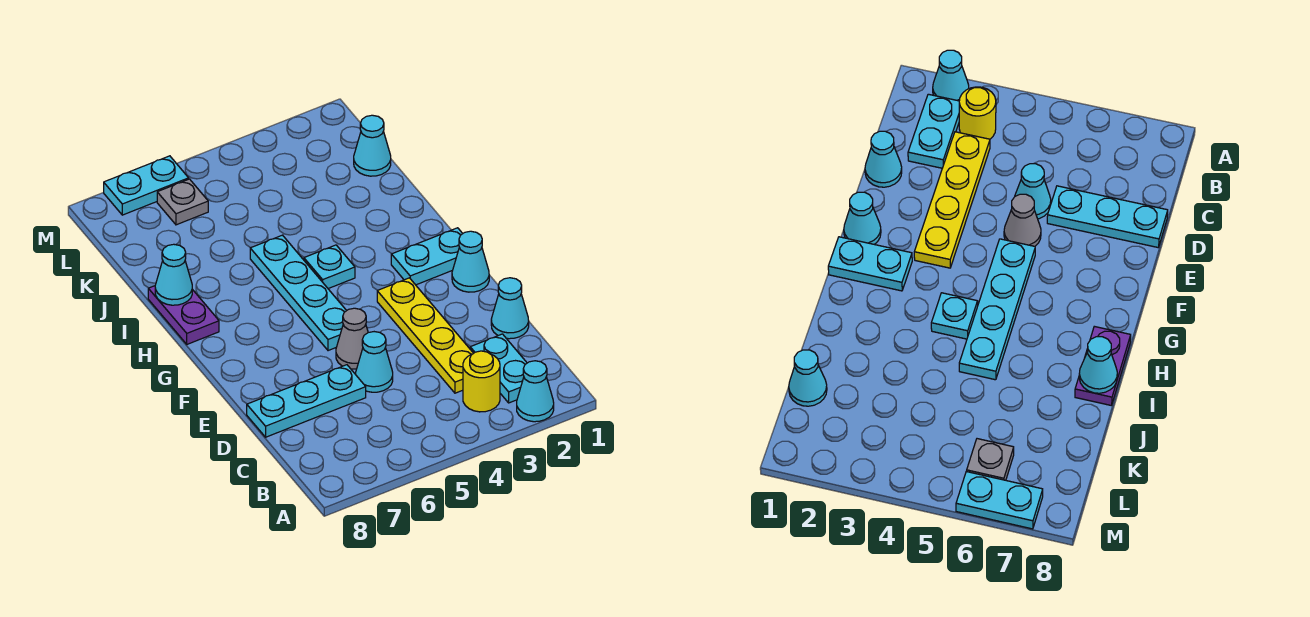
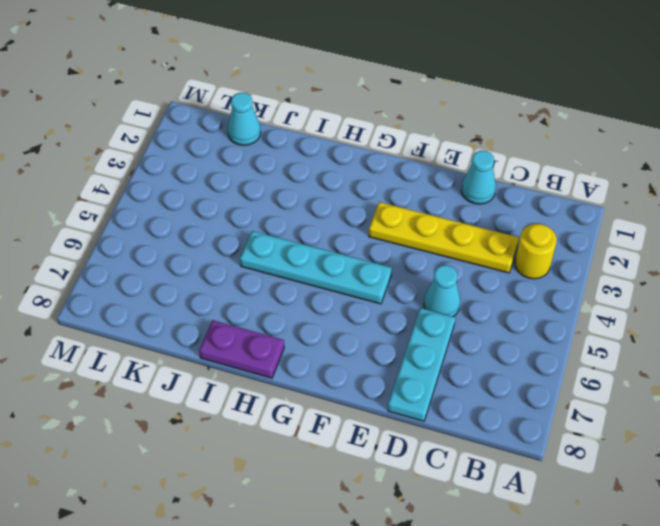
none -> cyan cone A2 level 1
none -> cyan plate B2:C2 level 1
none -> grey cone E5 level 1

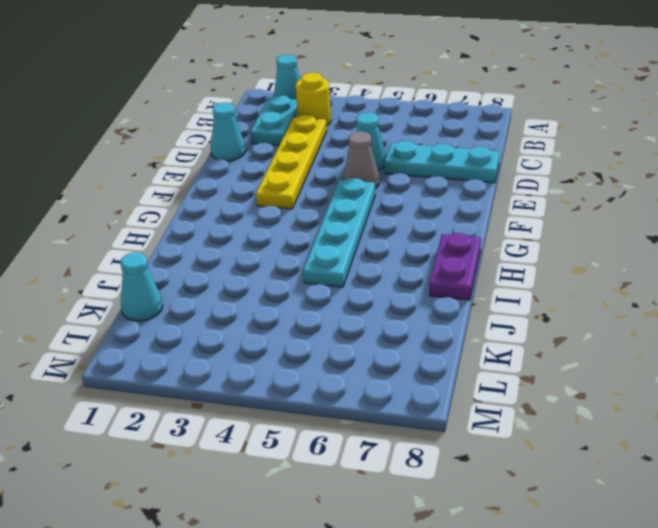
none -> cyan cone F1 level 1
none -> cyan plate G1:G2 level 1
none -> cyan plate H4 level 1

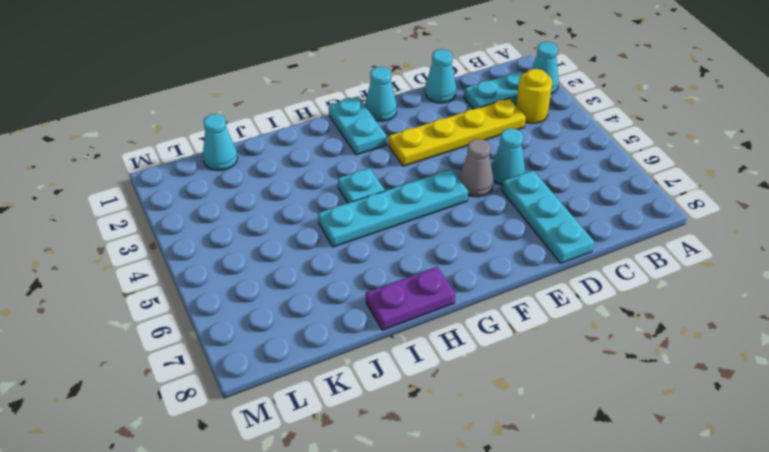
none -> grey plate L6 level 1
none -> cyan plate M6:M7 level 1
none -> cyan cone I8 level 2

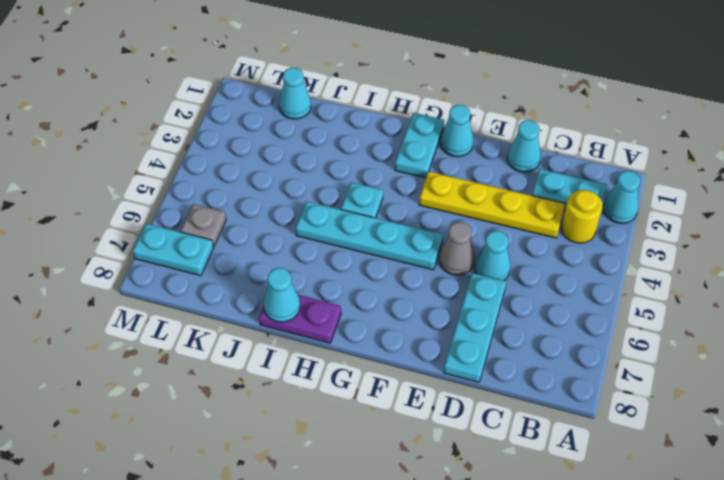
cyan plate L7:M7 level 1 -> cyan plate M6:M7 level 1

